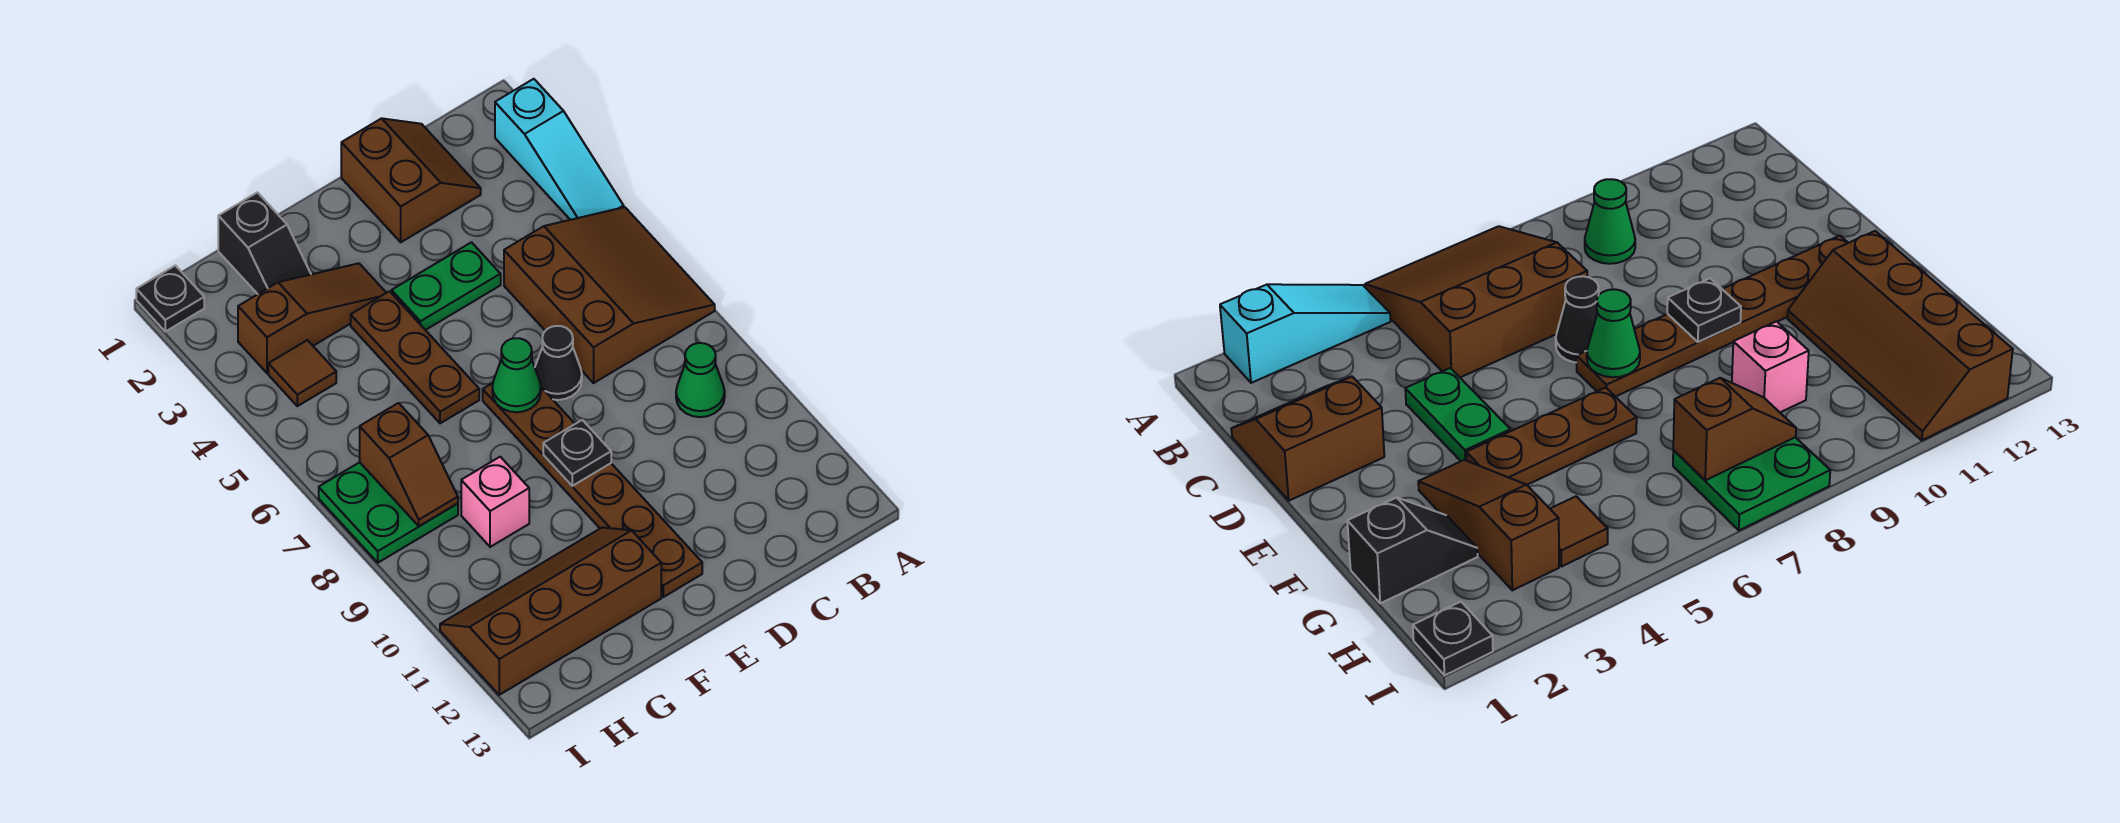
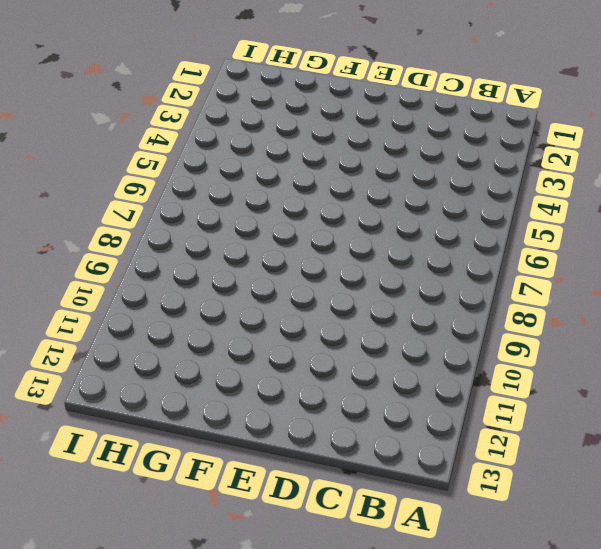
none -> cyan slope A2:A4 level 1 top 2
none -> brown slope A5:C7 level 1 top C
none -> green cone B9 level 1

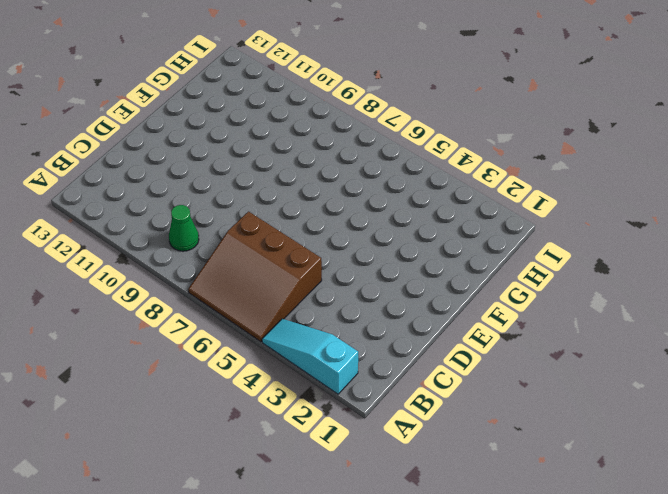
none -> brown slope C1:D2 level 1 top D
none -> green plate D4:E4 level 1
none -> black cone D7 level 1

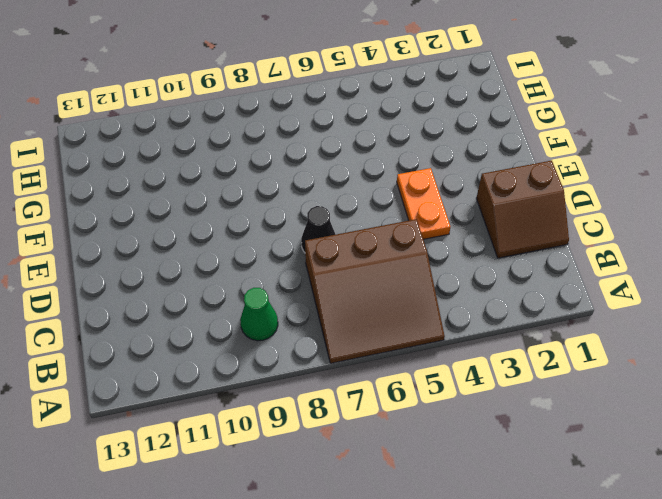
orange plate D4:E4 level 1 -> green plate D4:E4 level 1
none -> cyan slope A2:A4 level 1 top 2
none -> brown plate E7:E12 level 1
none -> brown slope F3:H3 level 1 top H

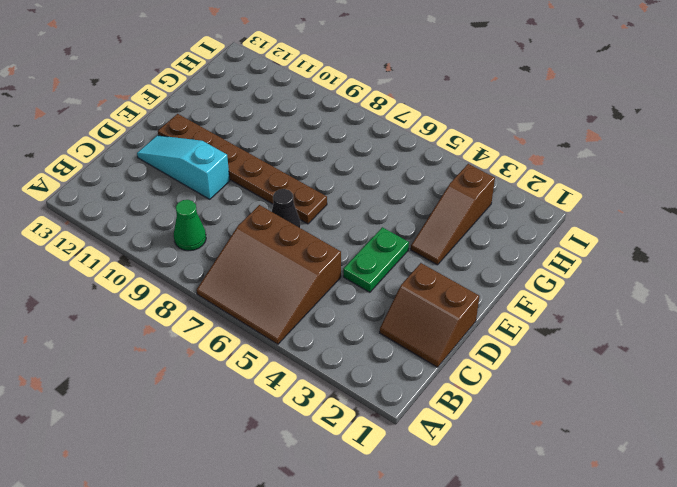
cyan slope D10:D12 level 1 top 10 -> cyan slope A2:A4 level 1 top 2
none -> brown plate F4:F6 level 1
none -> brown slope F11:I12 level 1 top 12
none -> black slope G1:G2 level 1 top 1

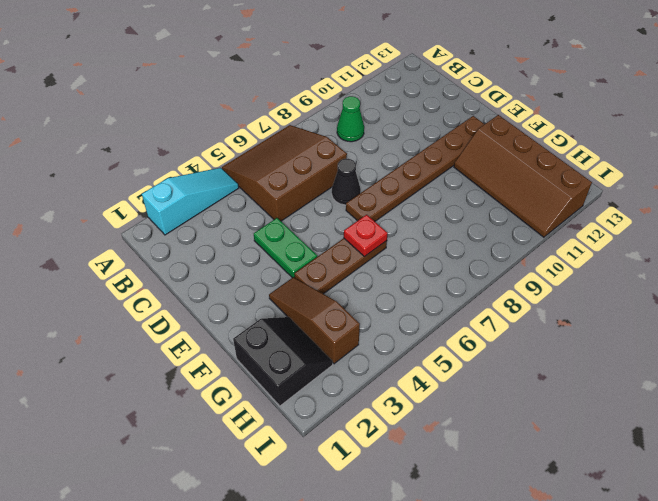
red plate F6 level 2 -> none
black slope G1:H2 level 1 top 1 -> black slope G1:G2 level 1 top 1
none -> brown slope C1:D2 level 1 top D
none -> pink brick G9 level 1
none -> brown tile H4 level 1

